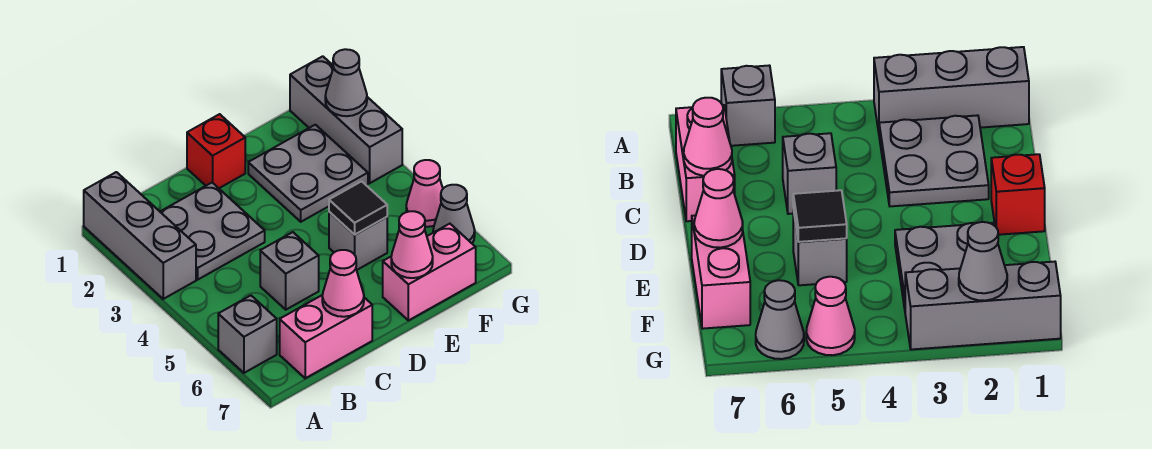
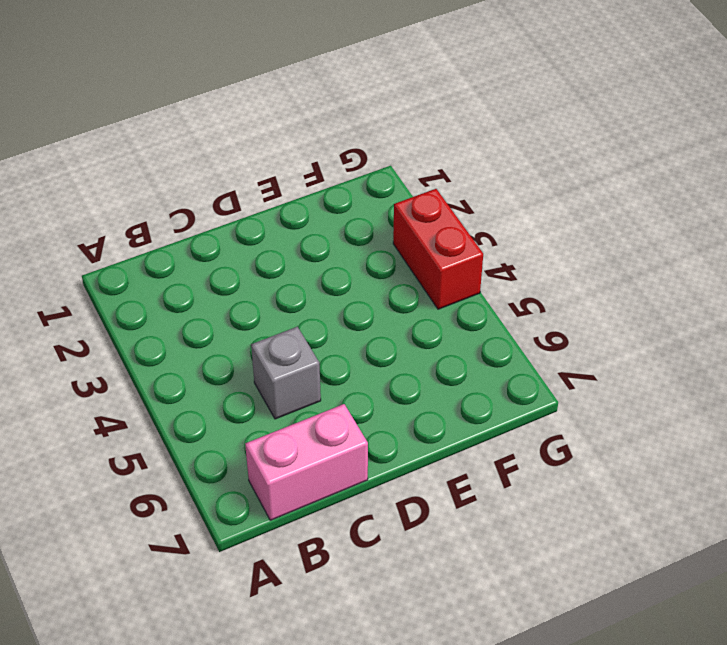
red brick G3:G4 level 1 -> grey brick G1:G3 level 1
none -> grey brick A1:A3 level 1
none -> grey brick A6 level 1
none -> grey plate B2:C3 level 1

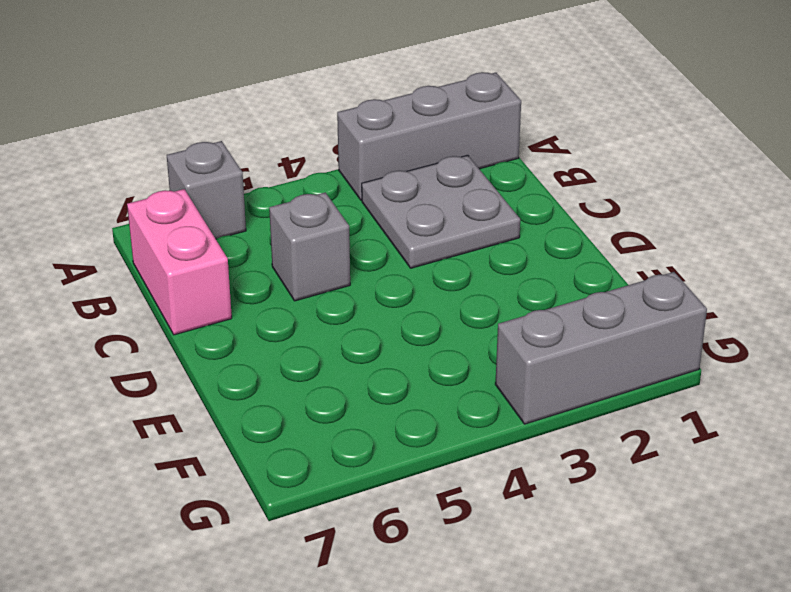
none -> red brick D1 level 1
none -> grey plate E2:F3 level 1
none -> grey brick E5 level 1

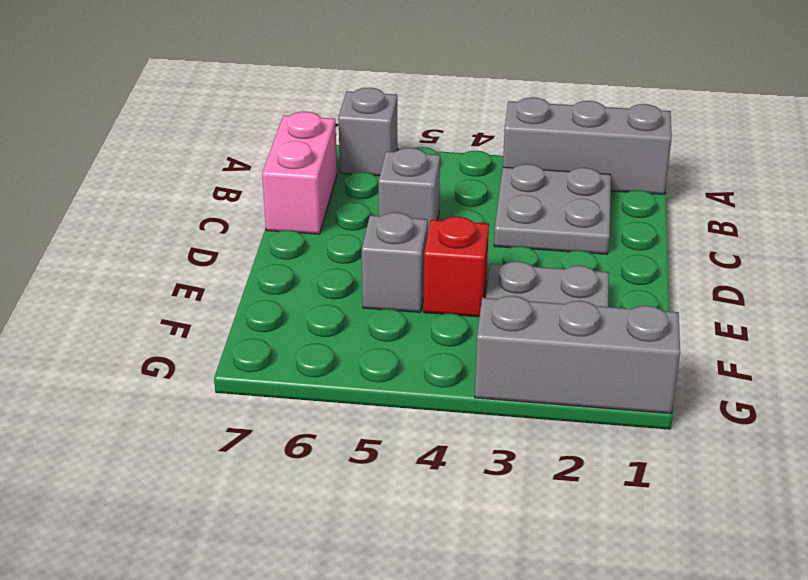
red brick E4 level 1 -> red brick D1 level 1
none -> pink brick E7:F7 level 1
none -> pink cone G5 level 1
none -> grey cone G6 level 1

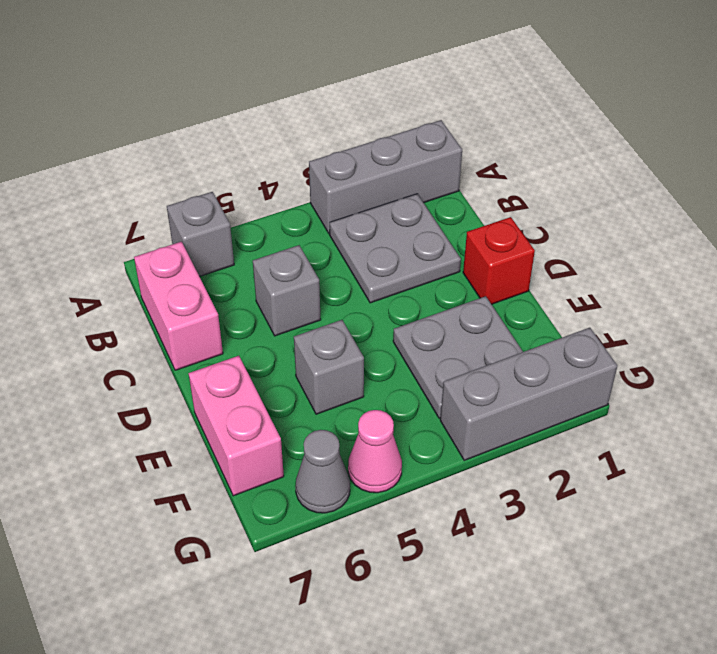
none -> pink cone C7 level 2
none -> black tile E5 level 2
none -> pink cone E7 level 2

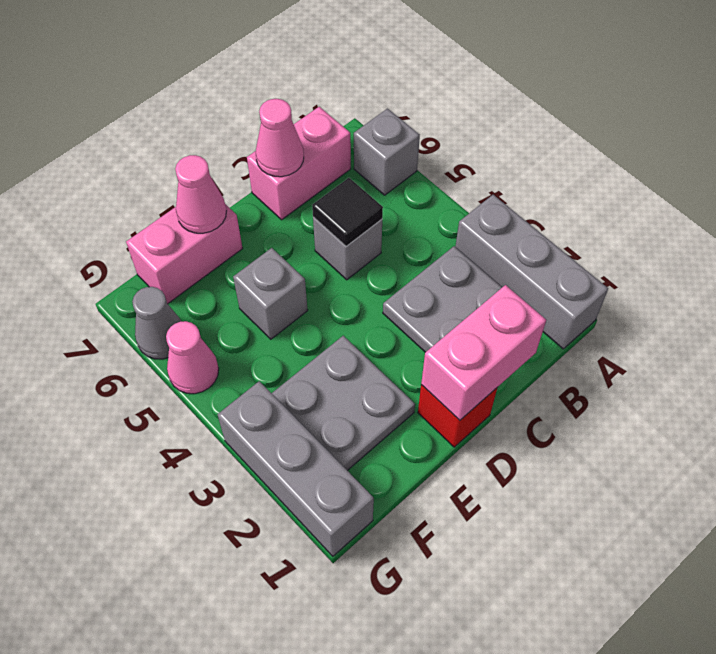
pink brick C1:D1 level 2 -> none
black tile C5 level 2 -> black tile E5 level 2
none -> grey cone G2 level 2

